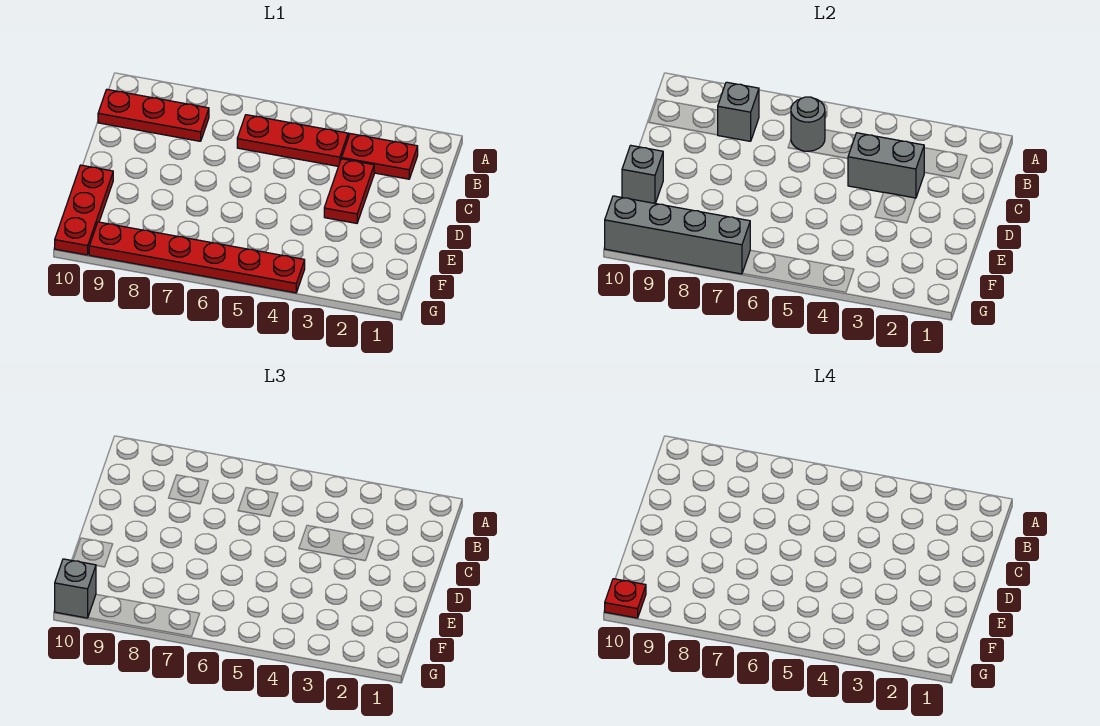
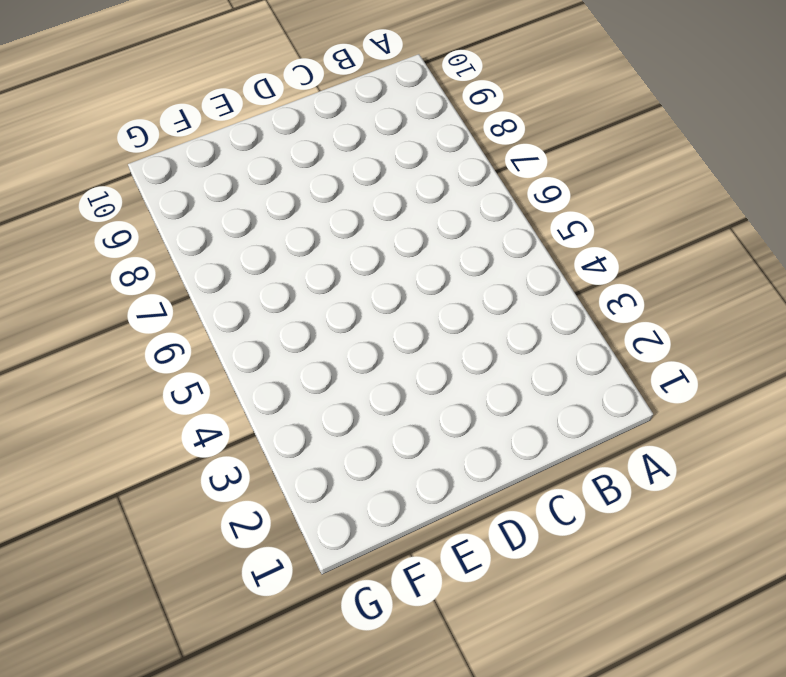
none -> red plate B2:B3 level 1
none -> red plate B4:B6 level 1
none -> red plate B8:B10 level 1

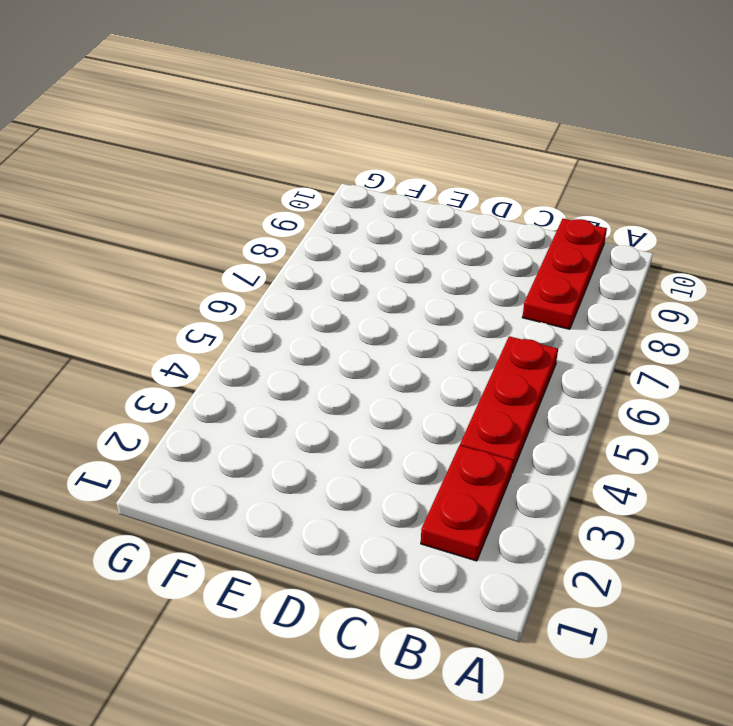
none -> red plate C3:D3 level 1
none -> red plate E10:G10 level 1
none -> red plate G4:G9 level 1

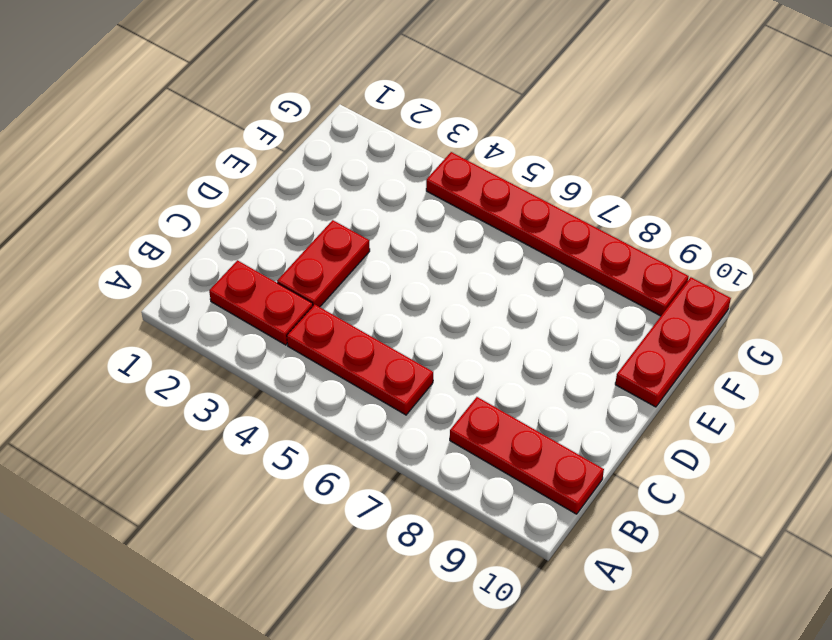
none -> grey round brick B6 level 2
none -> grey brick B8 level 2
none -> grey brick C3:C4 level 2

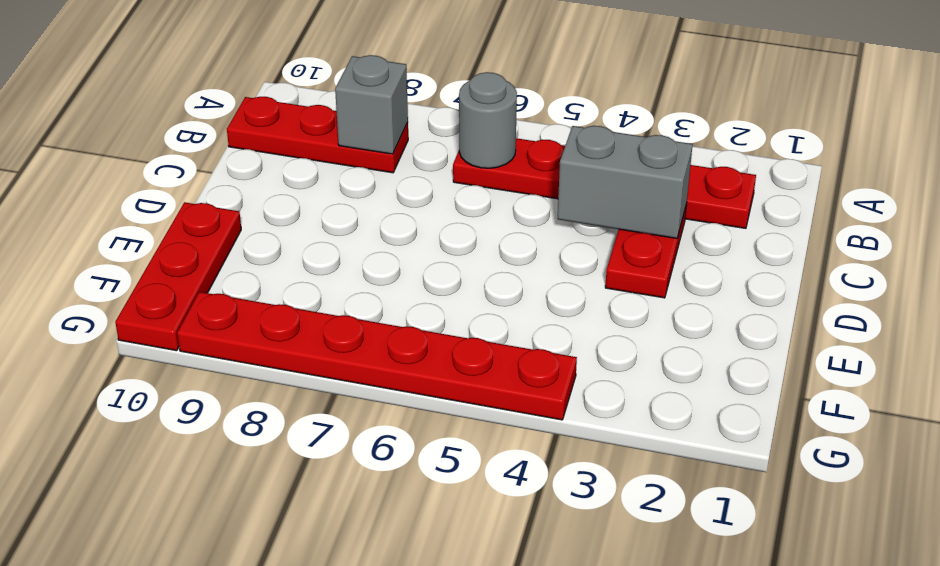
none -> grey brick E10 level 2
none -> grey brick G7:G10 level 2
none -> grey brick G10 level 3

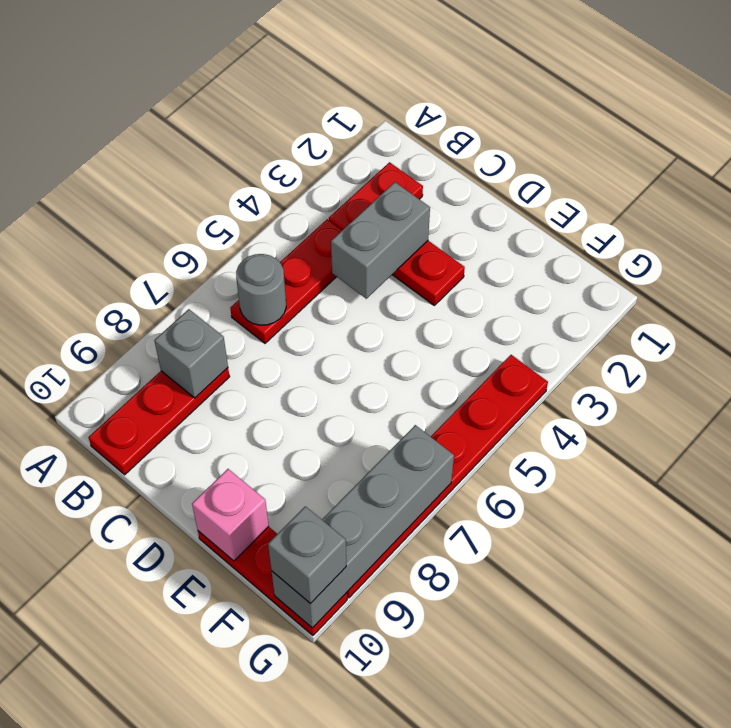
pink brick E10 level 2 -> grey brick E10 level 2
none -> red plate G10 level 4

